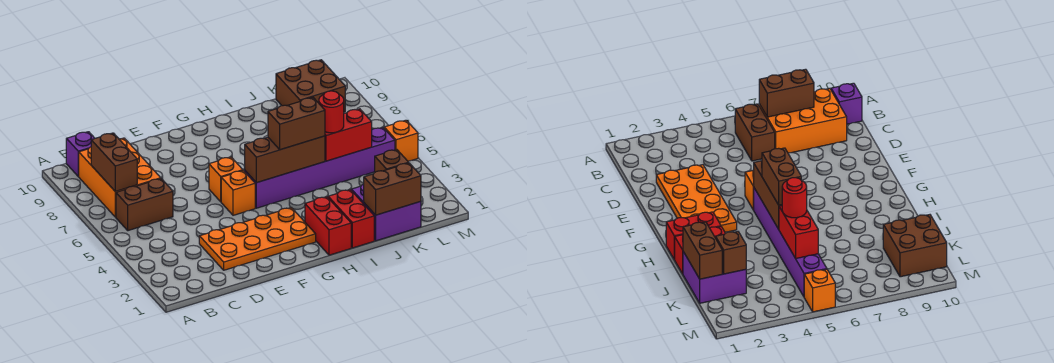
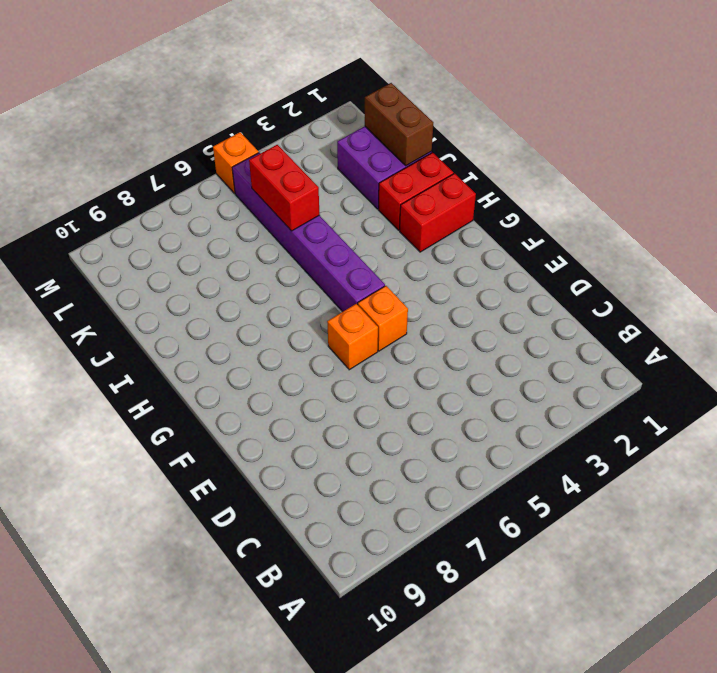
none -> brown brick B6:C6 level 1
none -> orange brick B7:C9 level 1
none -> purple brick B10 level 1

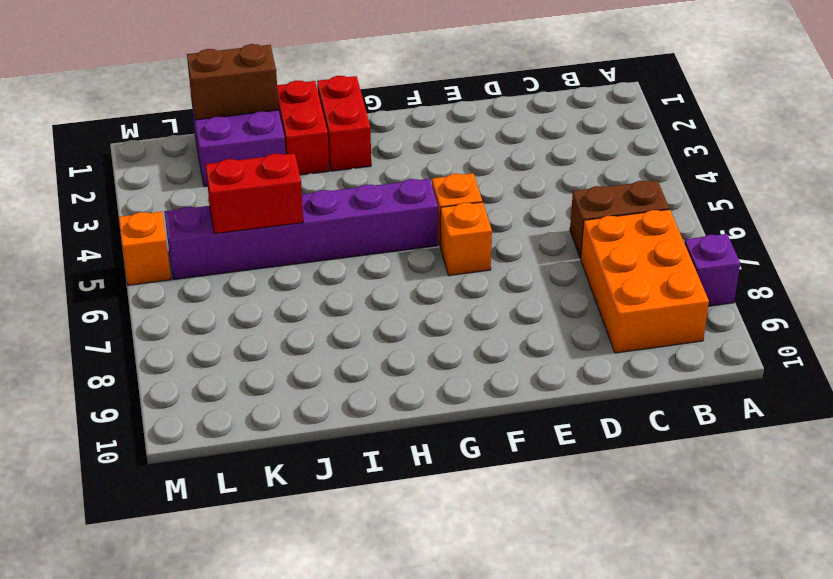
purple brick A8 level 1 -> purple brick B10 level 1
none -> orange plate D2:G3 level 1
none -> brown brick K9:L10 level 1
none -> brown brick B7:B8 level 2

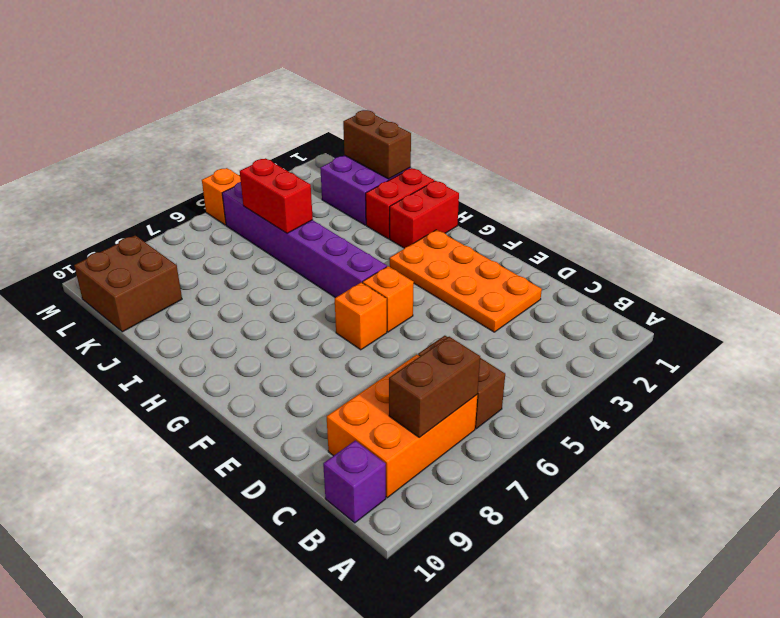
none -> brown brick G5:I5 level 2
none -> brown brick K2 level 2
none -> brown brick H5:I5 level 3

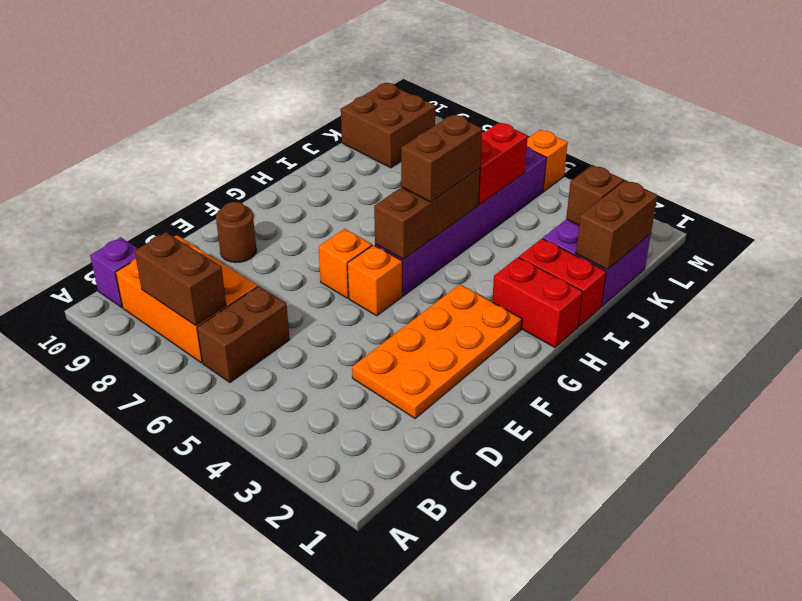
brown round brick E9 level 1 -> none
none -> red round brick J5 level 3

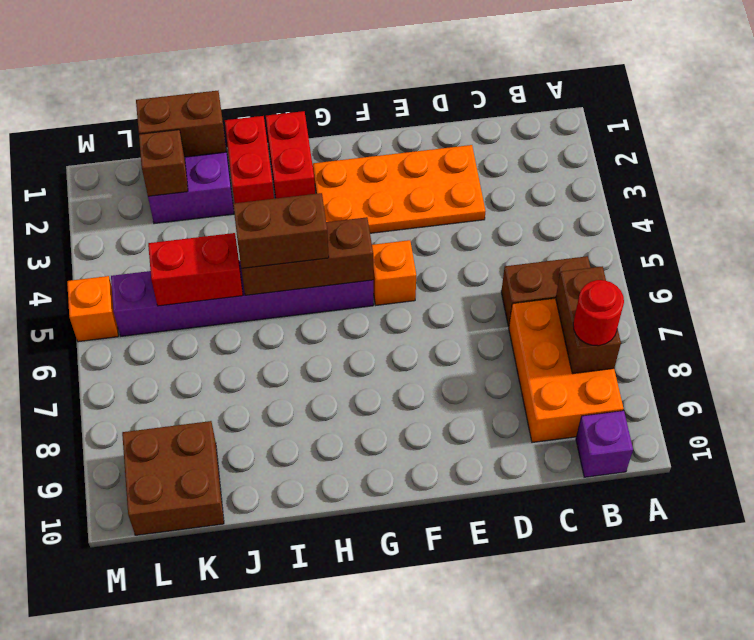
red round brick B8 level 3 -> red round brick J5 level 3
none -> orange brick F6 level 1

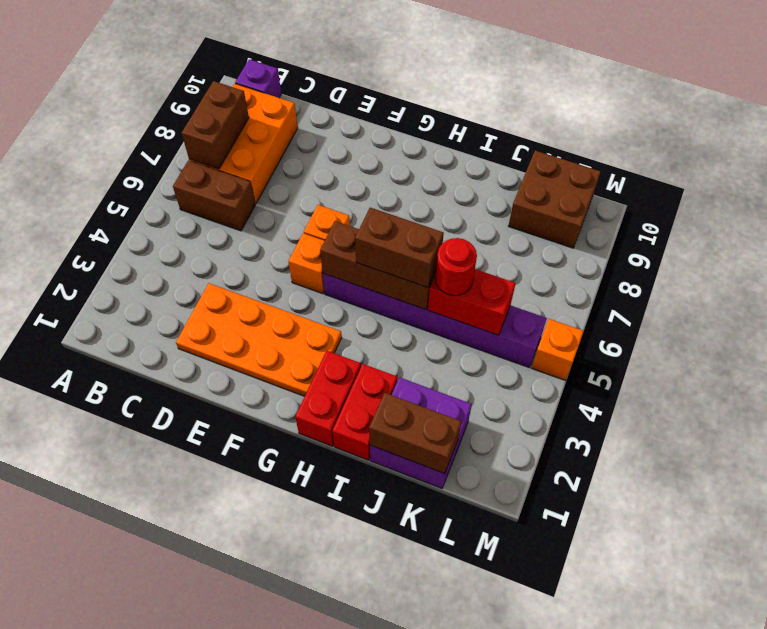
none -> brown brick K2 level 2

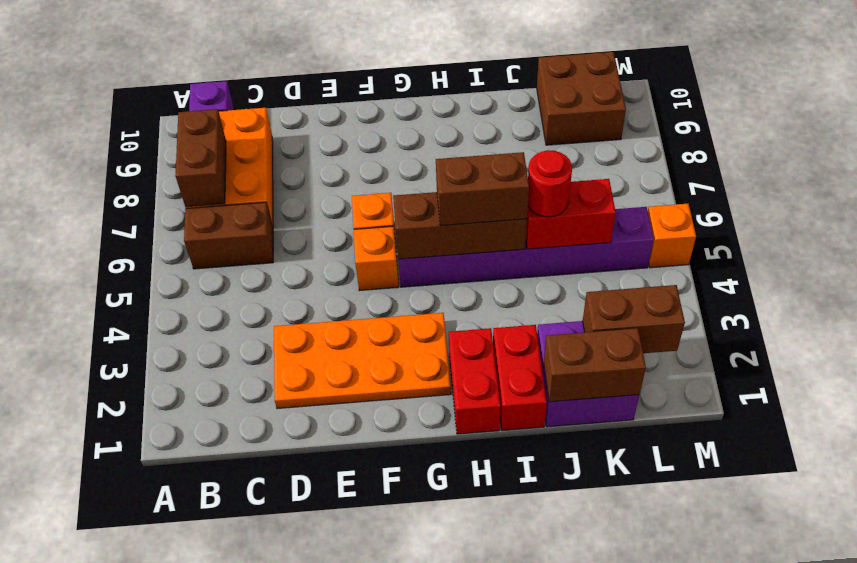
brown brick K2:L2 level 2 -> brown brick K2 level 2

